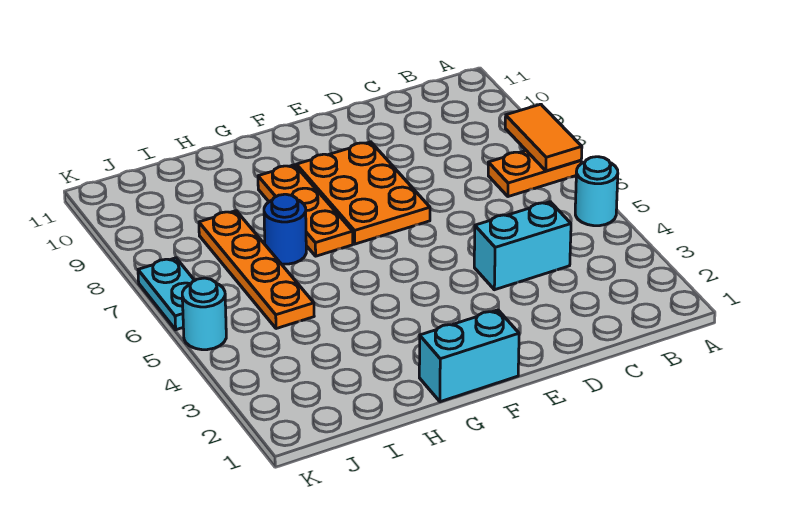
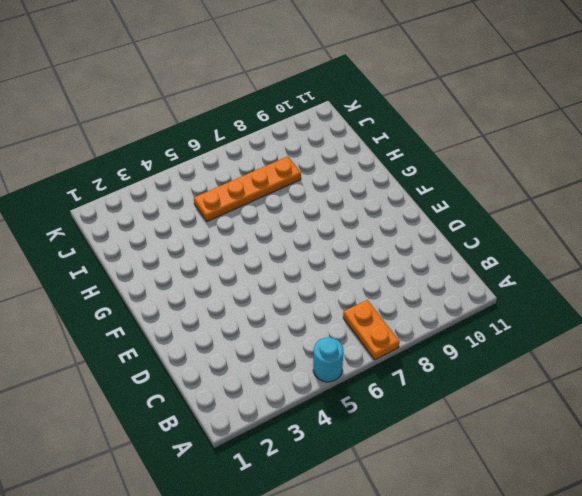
none -> cyan brick C4:D4 level 1
none -> orange plate E7:F9 level 1

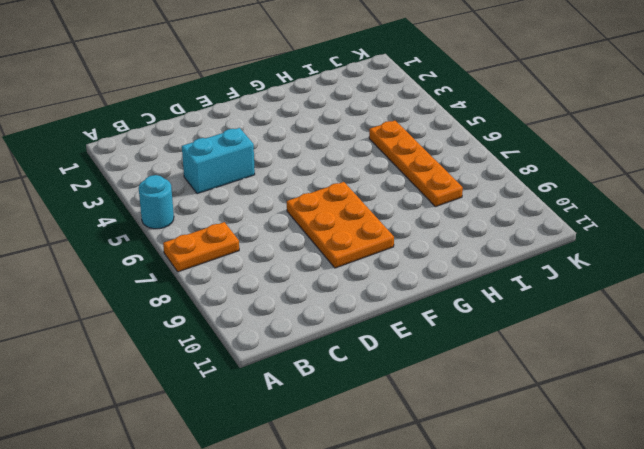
none -> cyan brick F1:G1 level 1
none -> orange plate G7:G9 level 1

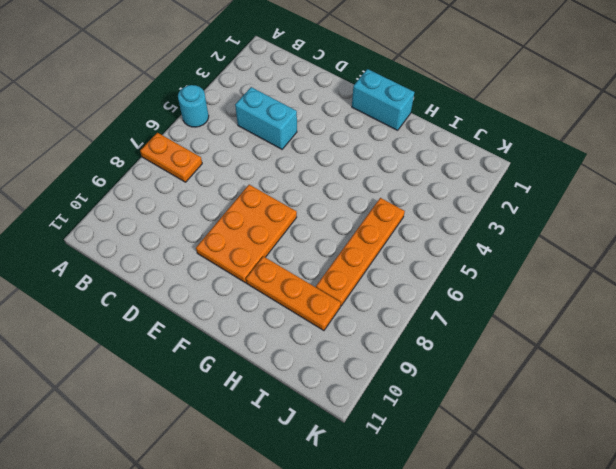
orange plate G9:I9 level 1 -> orange plate G7:G9 level 1
none -> blue round brick H7 level 1
none -> cyan round brick K5 level 1

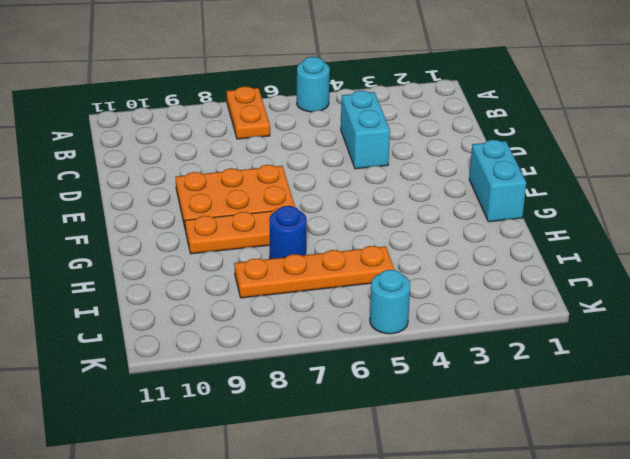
none -> cyan plate K6:K7 level 1
none -> orange tile A7:A8 level 2

